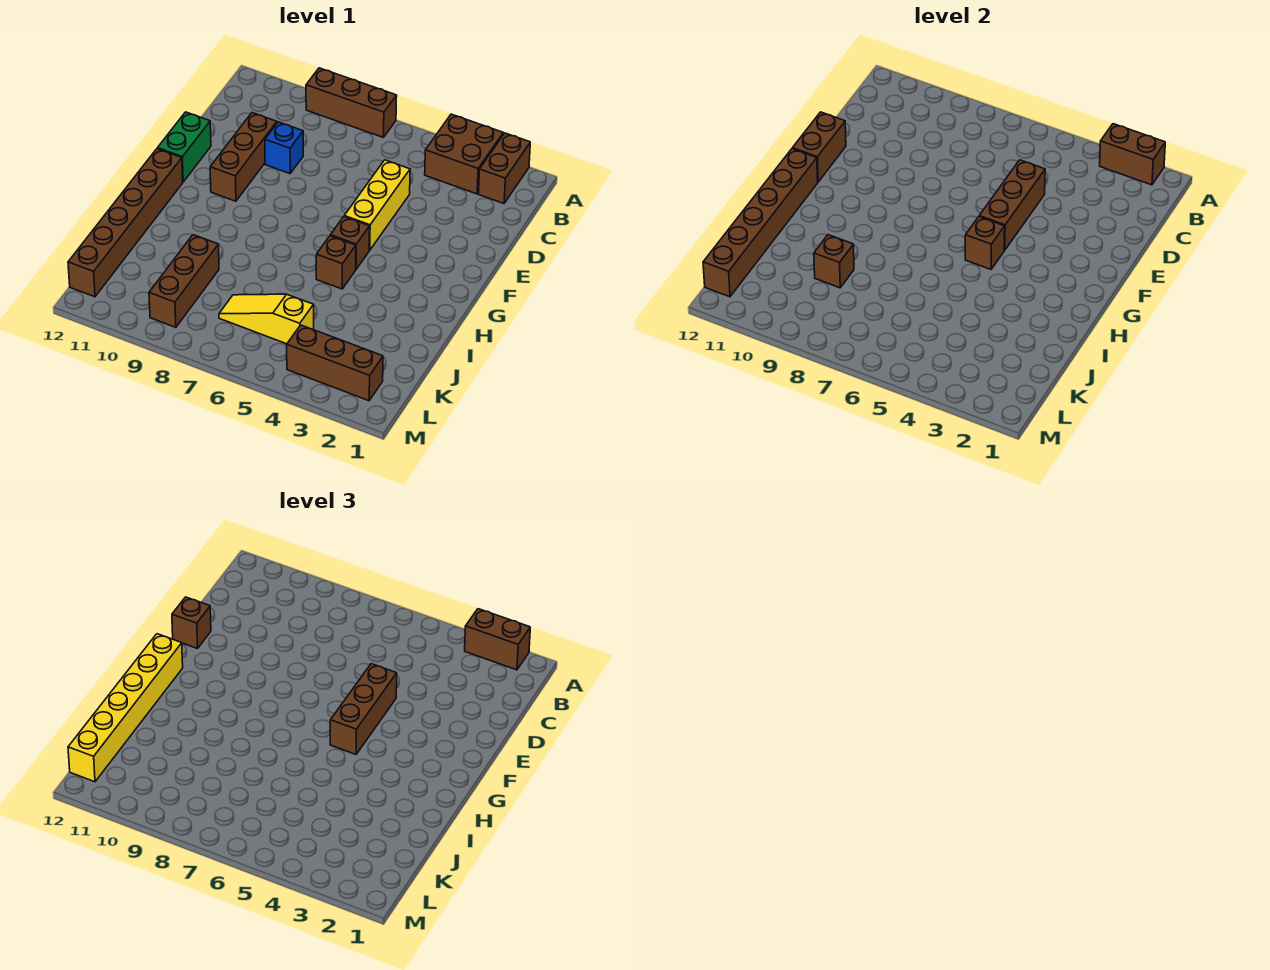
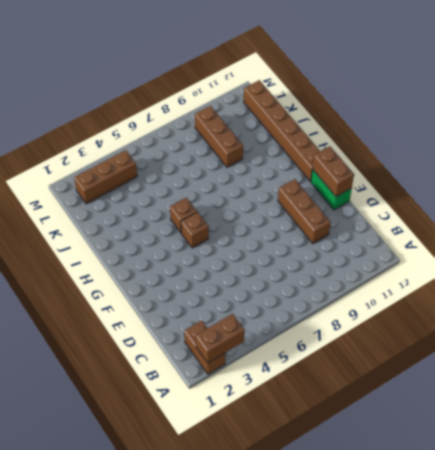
none -> brown brick A3:B4 level 1
none -> brown brick A7:A9 level 1
none -> yellow brick D5:F5 level 1

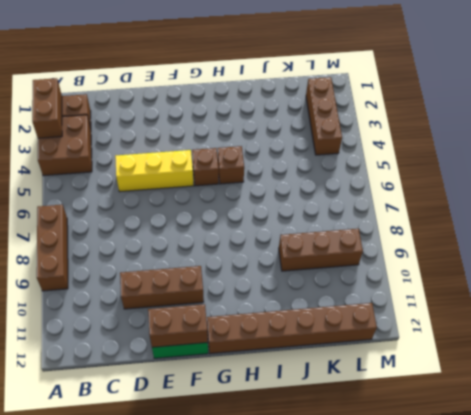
none -> blue brick D9 level 1
none -> yellow slope K5:K7 level 1 top 5
none -> brown brick D5:F5 level 2

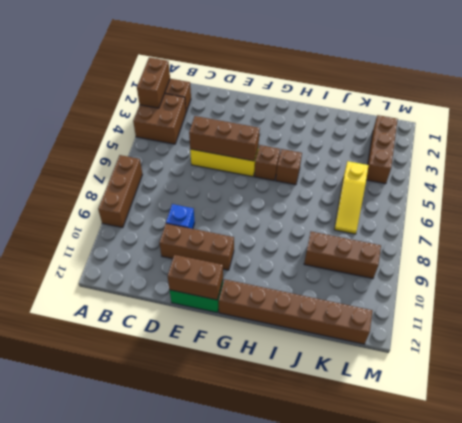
none -> brown brick G5 level 2
none -> brown brick G12:L12 level 2
none -> brown brick J9 level 2

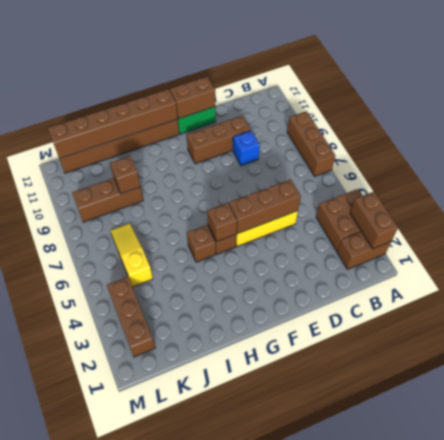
none -> brown brick A2:A3 level 3
none -> brown brick E5:G5 level 3
none -> brown brick E12 level 3

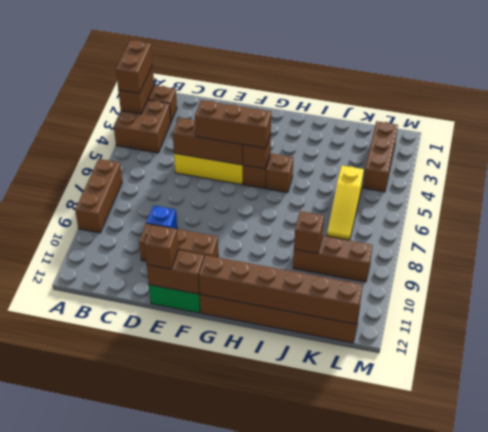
none -> yellow brick G12:L12 level 3

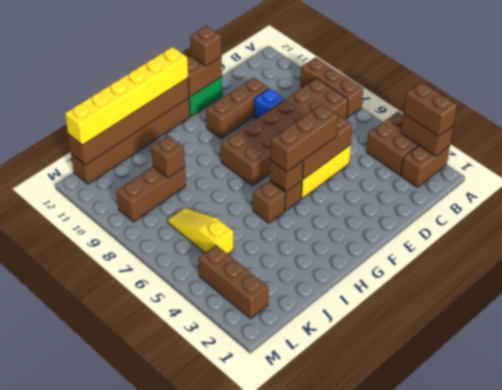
brown brick B7:G8 level 1 -> none

